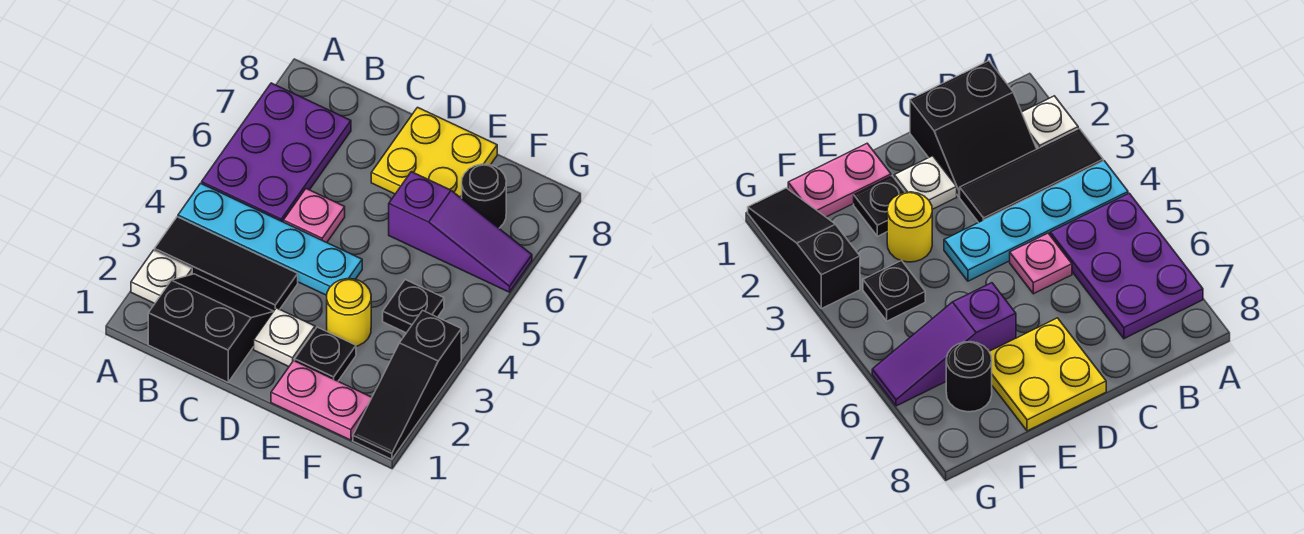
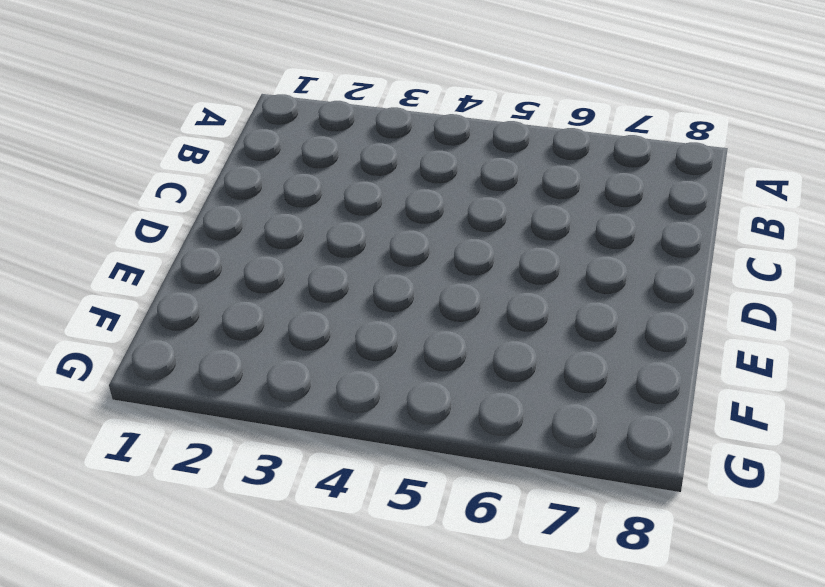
none -> white plate A2 level 1
none -> black tile A3:C3 level 1
none -> cyan plate A4:D4 level 1

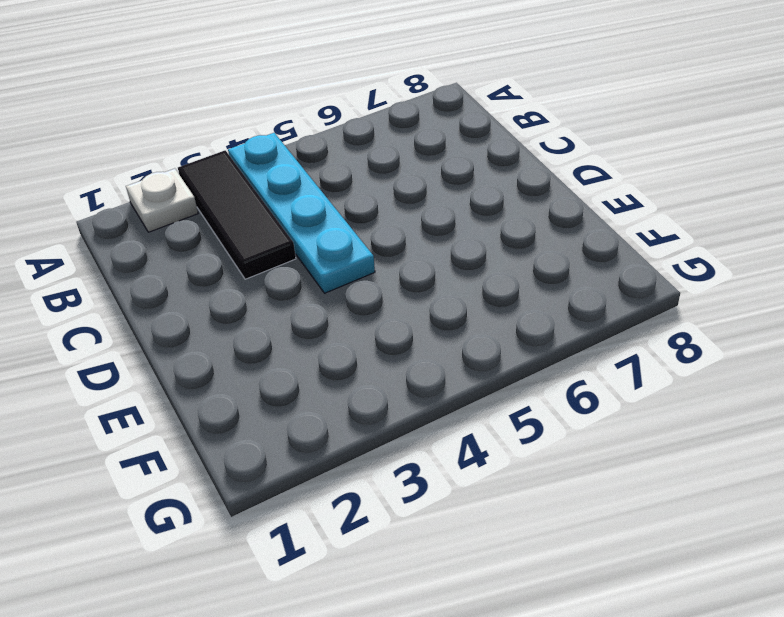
none -> purple plate A5:B7 level 1
none -> black slope B1:C2 level 1 top 1
none -> pink plate C5 level 1

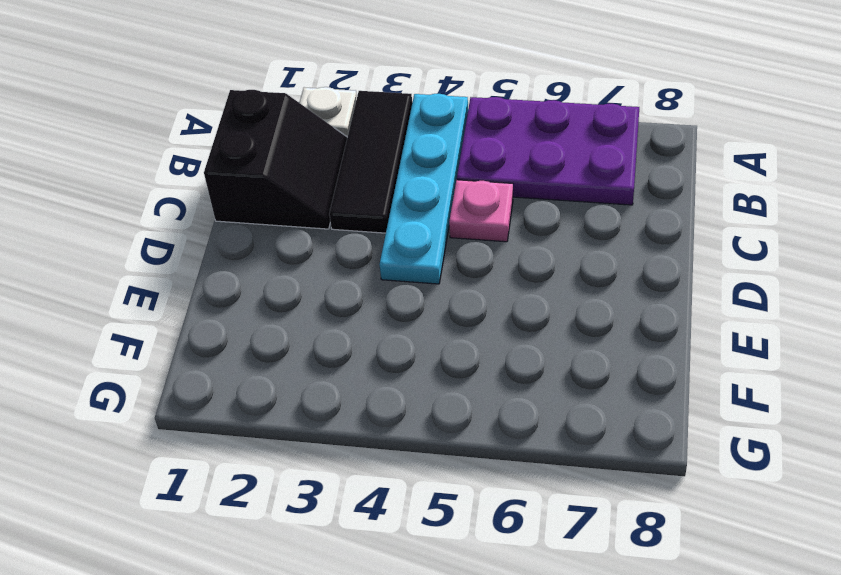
none -> white plate D2 level 1
none -> yellow plate D7:E8 level 1
none -> pink plate E1:F1 level 1

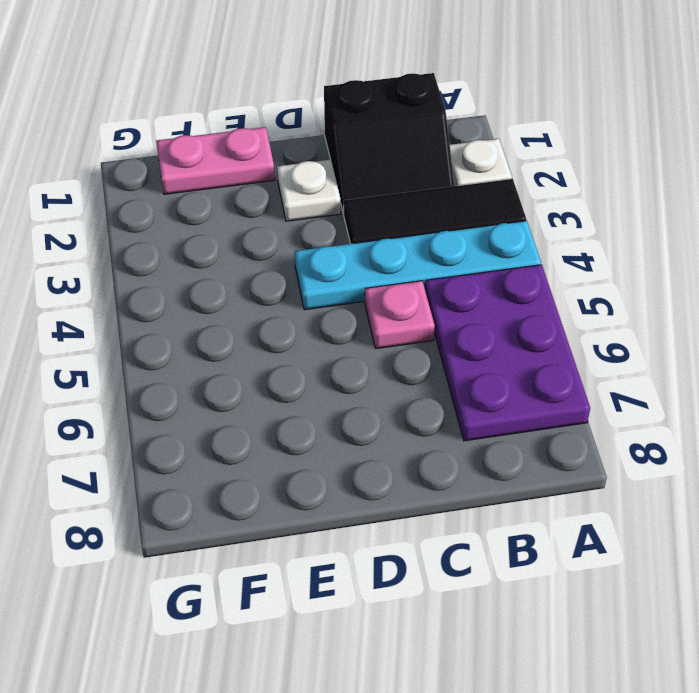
none -> yellow plate D7:E8 level 1
none -> black plate E2 level 1
none -> yellow round brick E3 level 1

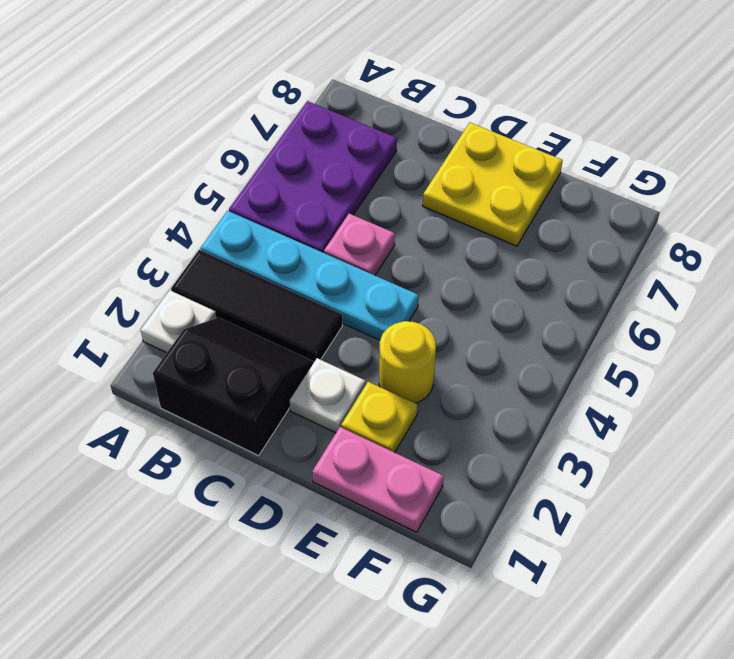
yellow plate E2 level 1 -> black plate E2 level 1
none -> purple slope E6:G6 level 1 top E
none -> black plate F4 level 1
none -> black round brick F7 level 1

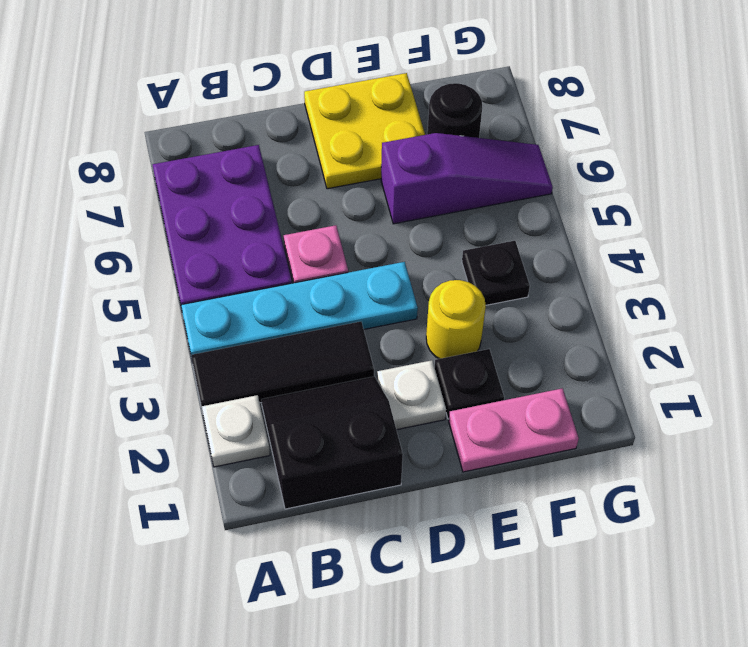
none -> black slope G1:G3 level 1 top 3

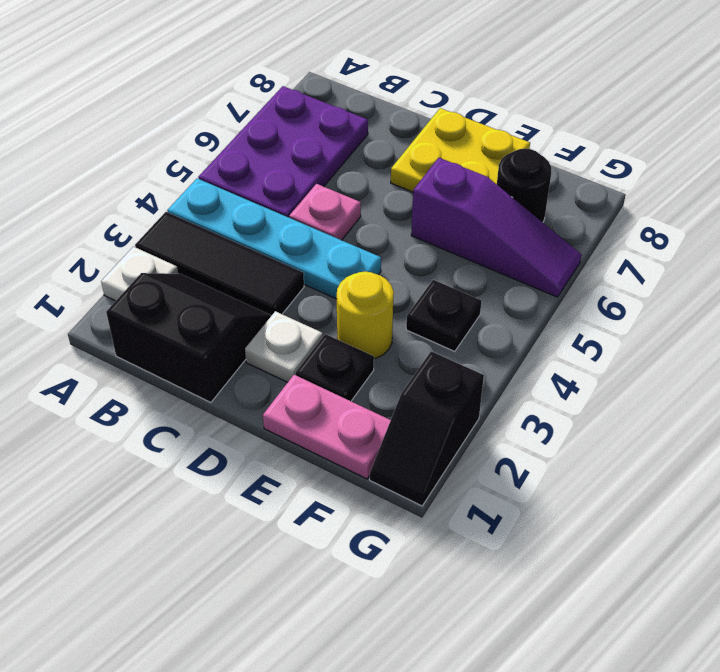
black slope G1:G2 level 1 top 2 -> black slope G1:G3 level 1 top 3

